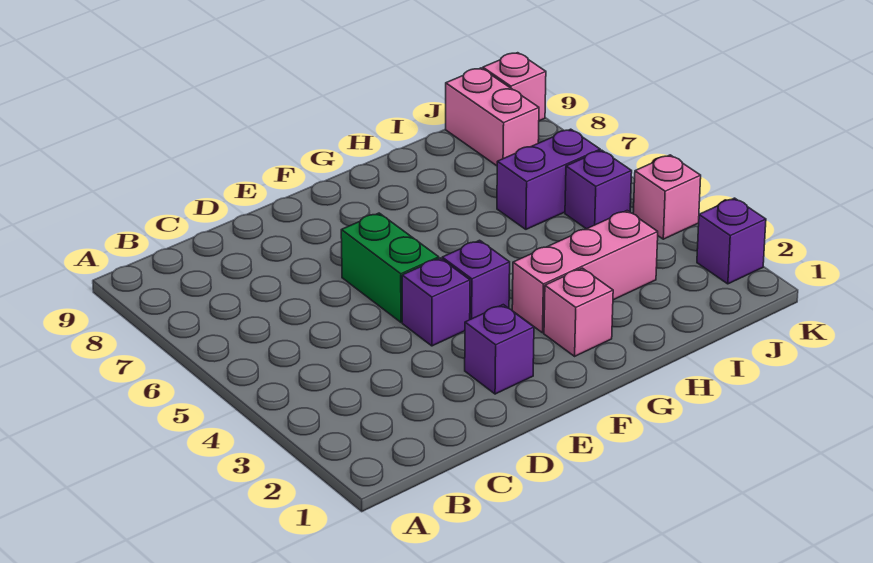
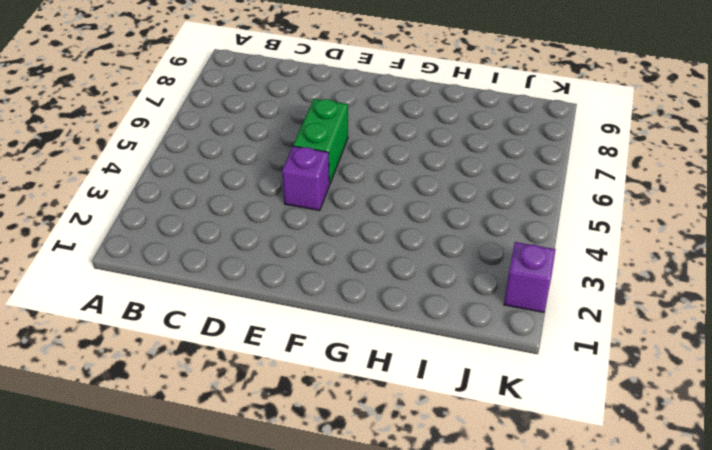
none -> purple brick E2 level 1
none -> purple brick F4 level 1
none -> pink brick G2 level 1

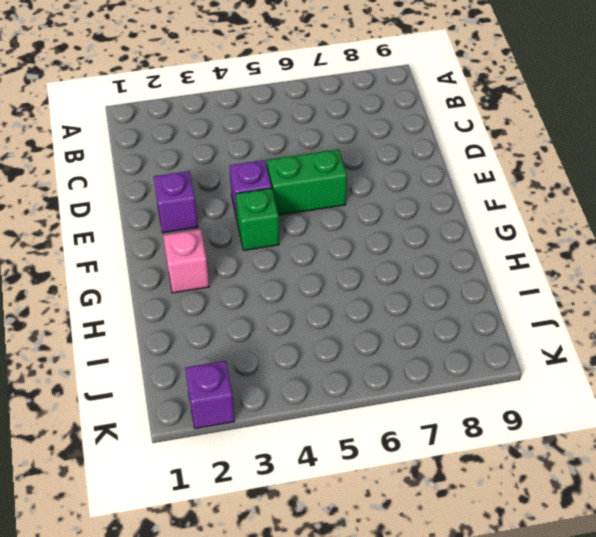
green brick F4 level 1 -> purple brick F4 level 1
none -> pink brick G3:I3 level 1
none -> purple brick I6:J6 level 1
none -> purple brick J5 level 1

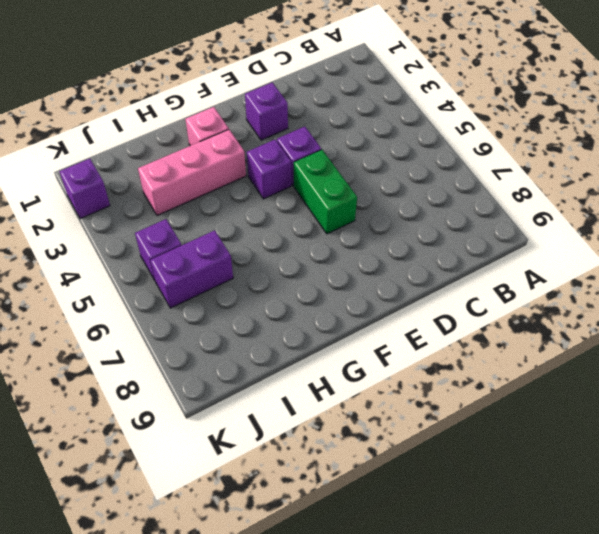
none -> pink brick J8:J9 level 1
none -> pink brick K4 level 1
none -> pink brick K9 level 1

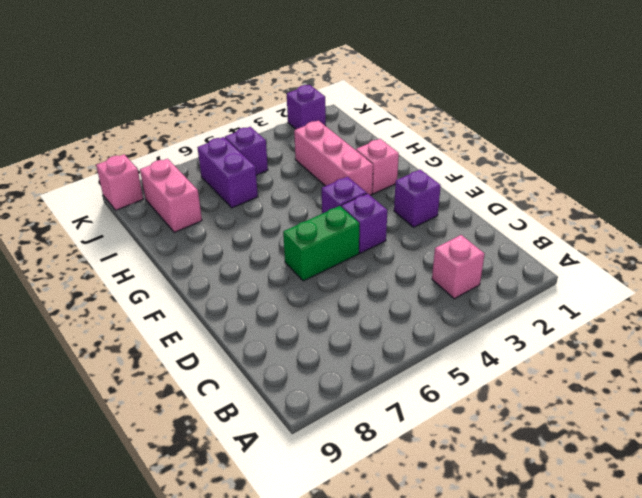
pink brick B3 level 1 -> pink brick K4 level 1
pink brick I8:J8 level 1 -> pink brick J8:J9 level 1

